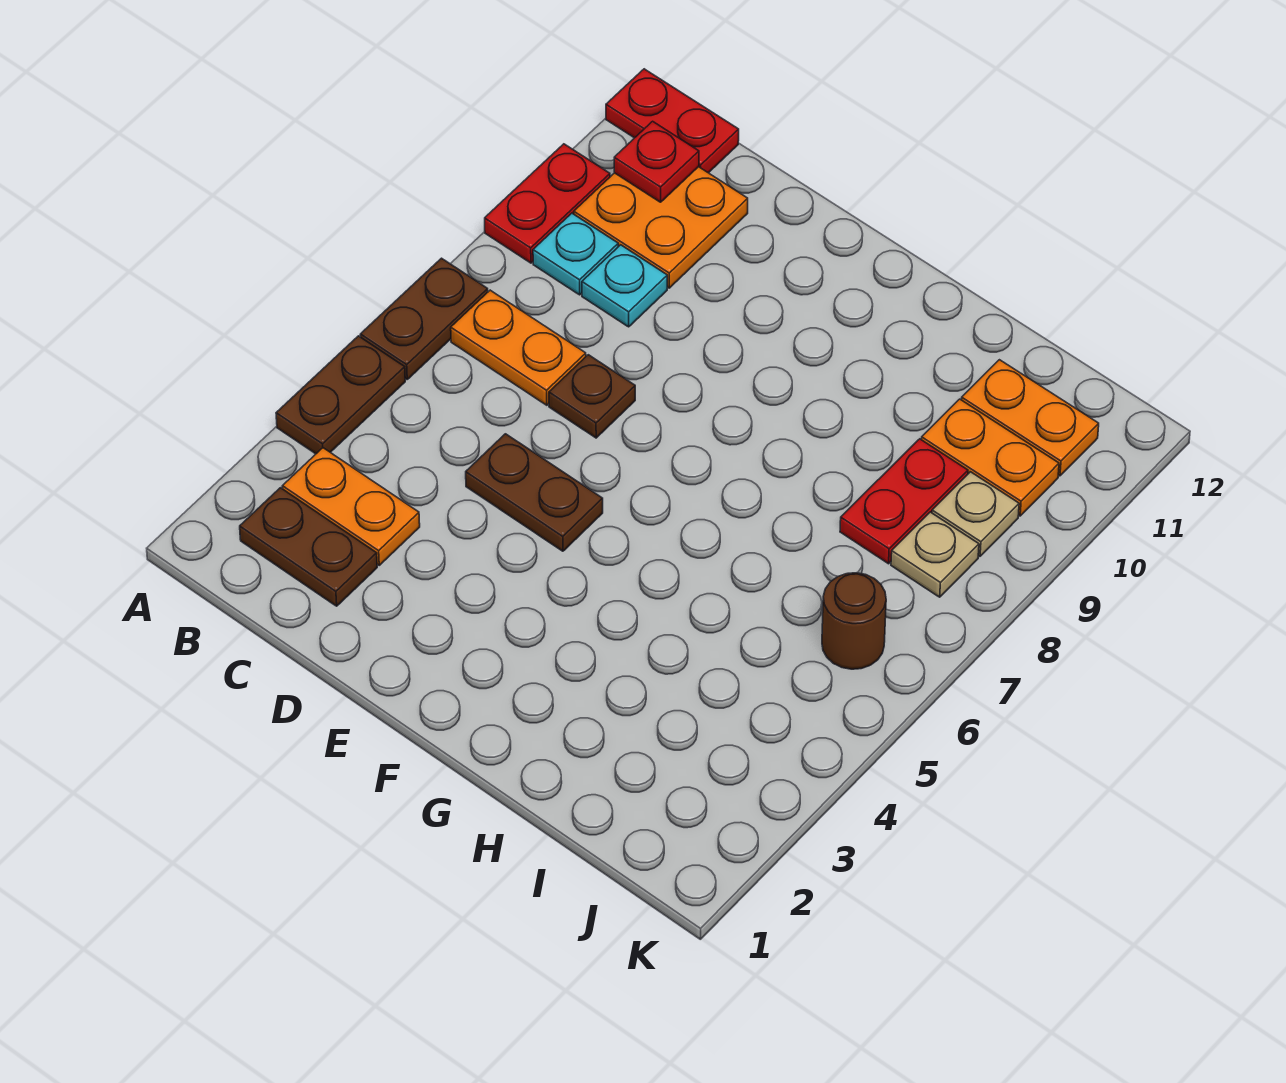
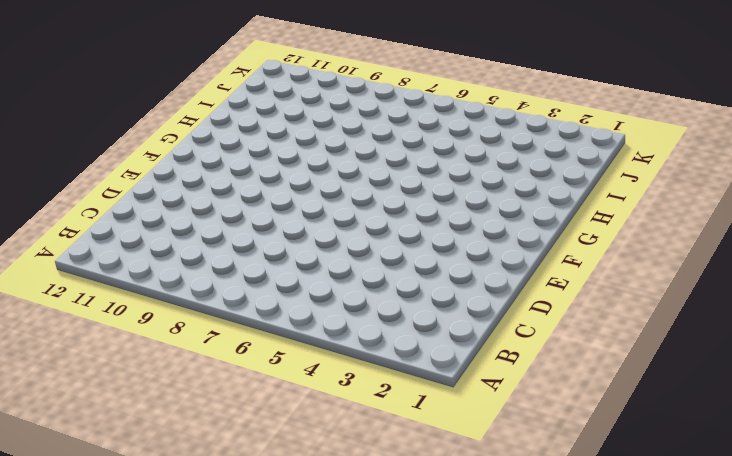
none -> brown plate A4:A5 level 1
none -> brown plate A6:A7 level 1
none -> red plate A9:A10 level 1

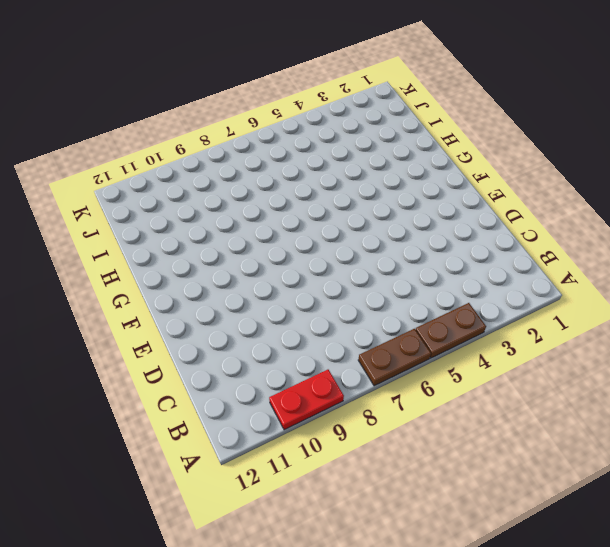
none -> red plate A12:B12 level 1
none -> brown plate B2:C2 level 1
none -> orange plate B3:C3 level 1

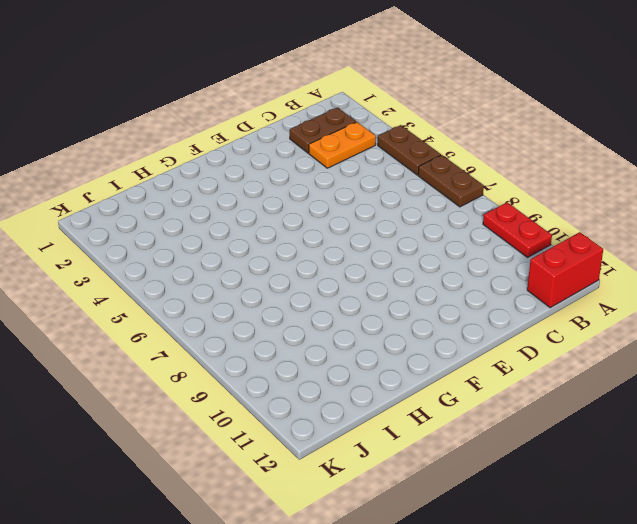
red brick A12:B12 level 1 -> red plate A12:B12 level 1
none -> orange plate B7:C7 level 1
none -> cyan plate B9 level 1
none -> orange plate B10:C11 level 1

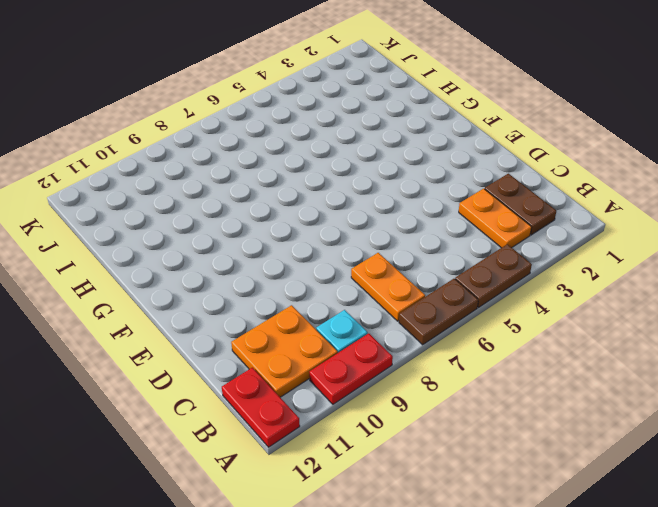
none -> cyan plate C9 level 1
none -> brown plate D5:E5 level 1
none -> brown plate D7 level 1

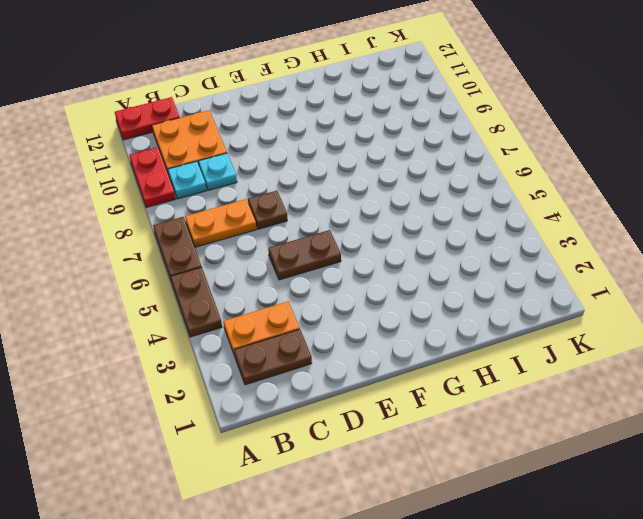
none -> red plate I8:I9 level 1
none -> orange plate I10:J10 level 1
none -> orange plate I11:J11 level 1

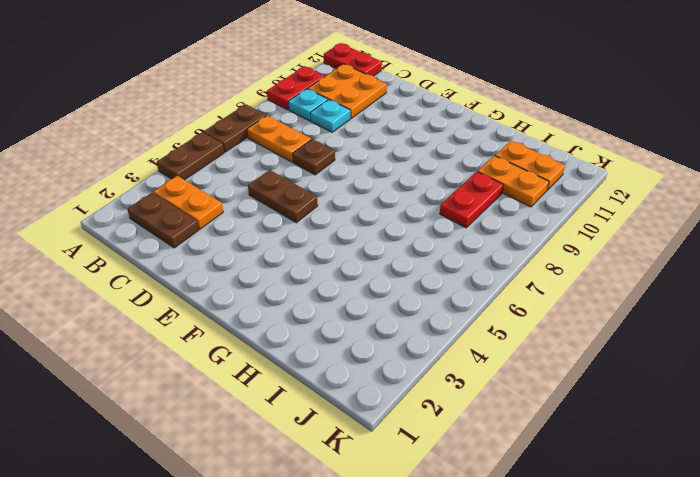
none -> brown round brick J6 level 1
none -> tan plate J8 level 1
none -> tan plate J9 level 1

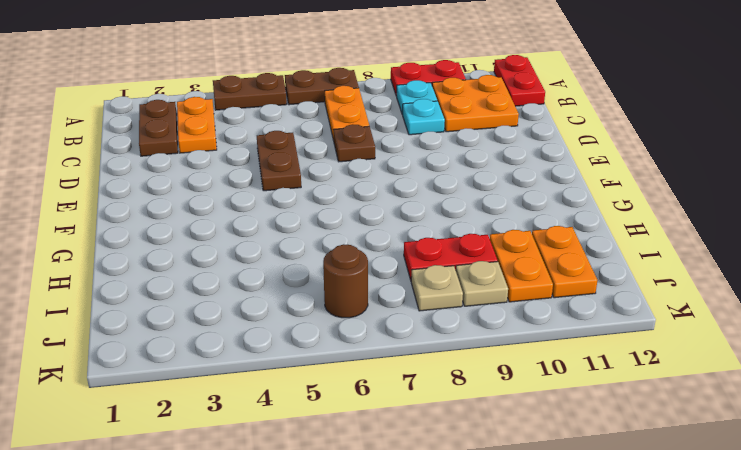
none -> red plate B11 level 2

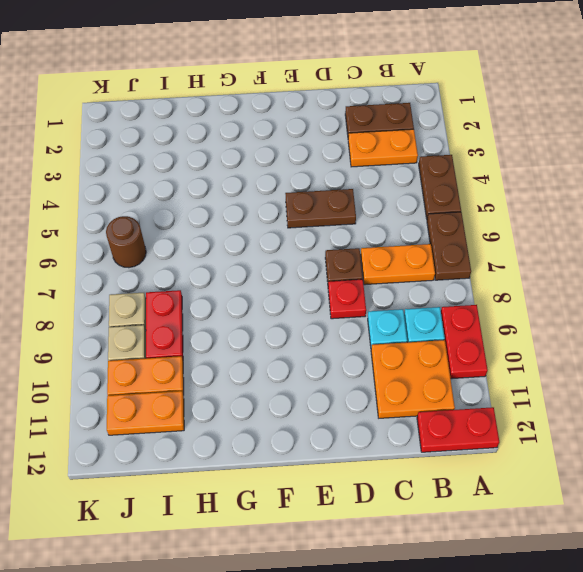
red plate D8 level 1 -> red plate B11 level 2

